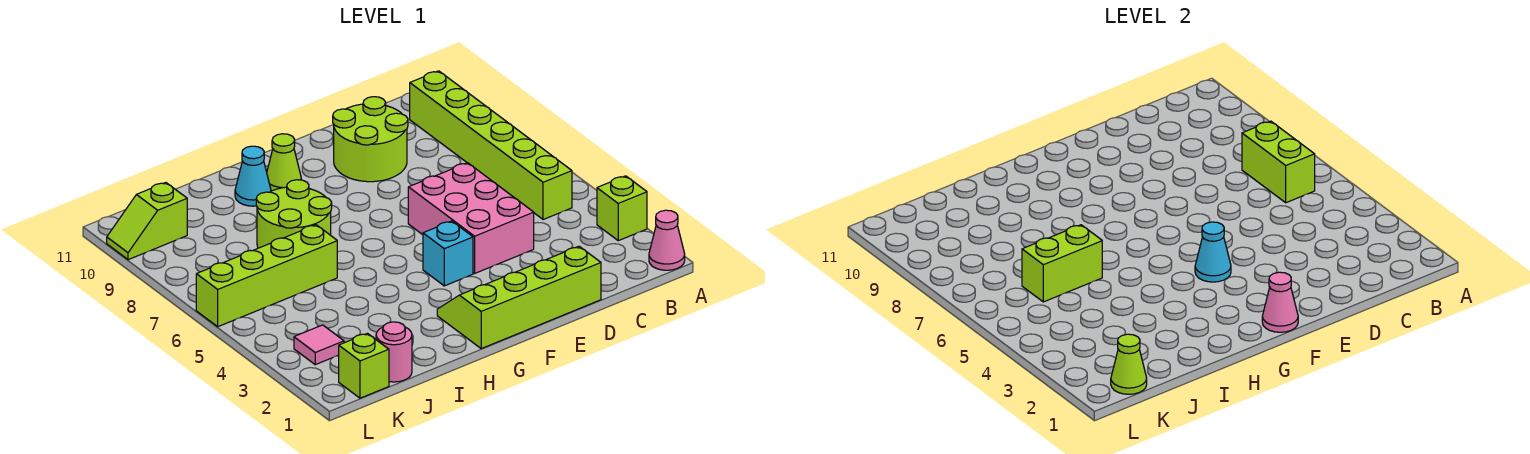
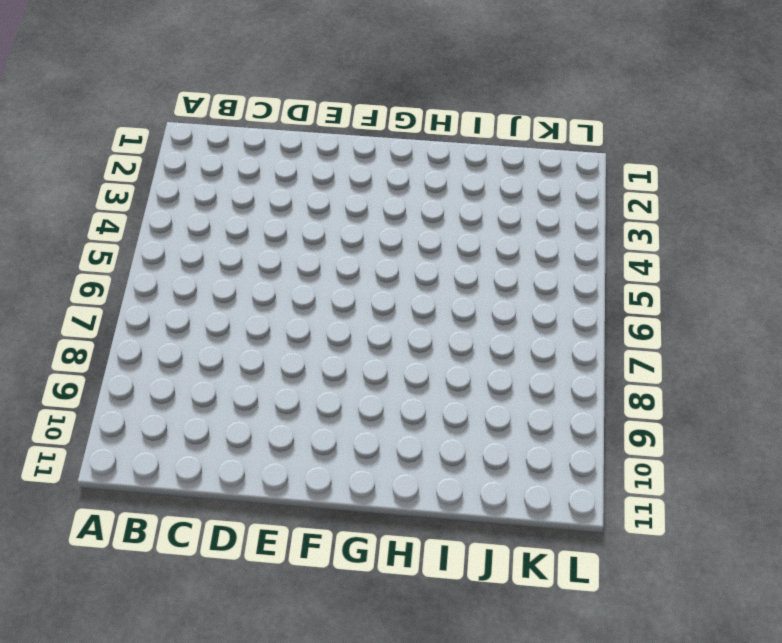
none -> pink cone A1 level 1
none -> lime brick A3 level 1
none -> lime brick B5:B10 level 1

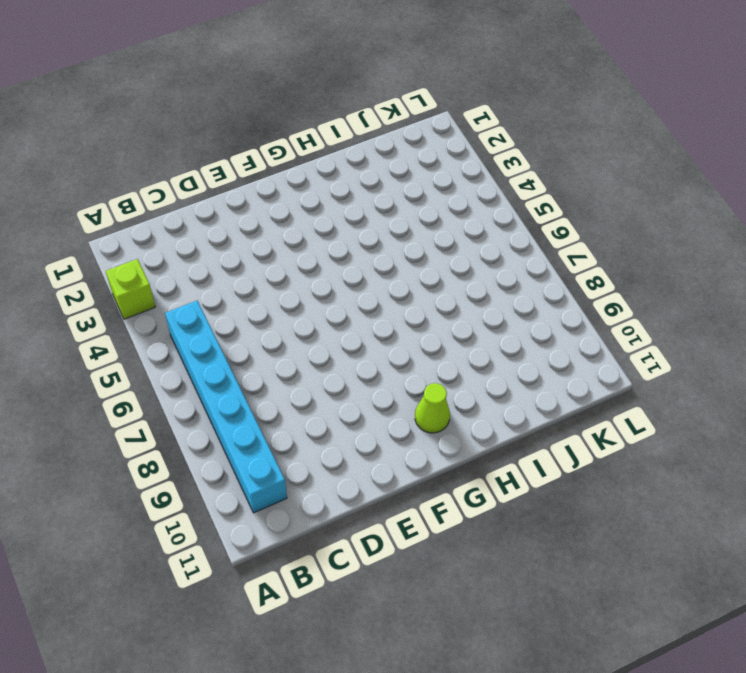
cyan brick B5:B10 level 1 -> lime brick B5:B10 level 1
none -> pink cone A1 level 1
none -> lime slope D1:G2 level 1 top 1
none -> pink brick D4:E6 level 1

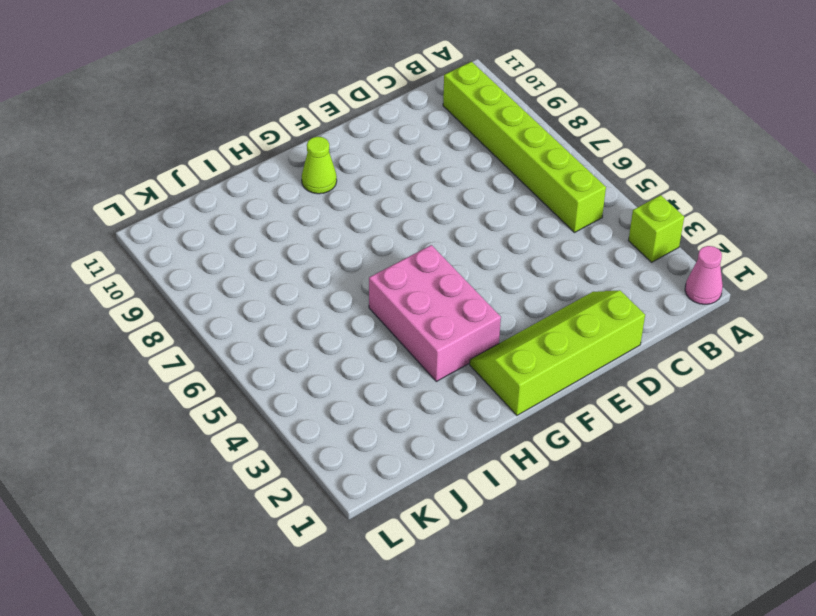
pink brick G3:H5 level 1 -> pink brick D4:E6 level 1
none -> lime round brick D9:E10 level 1
none -> cyan brick F4 level 1
none -> lime round brick H7:I8 level 1

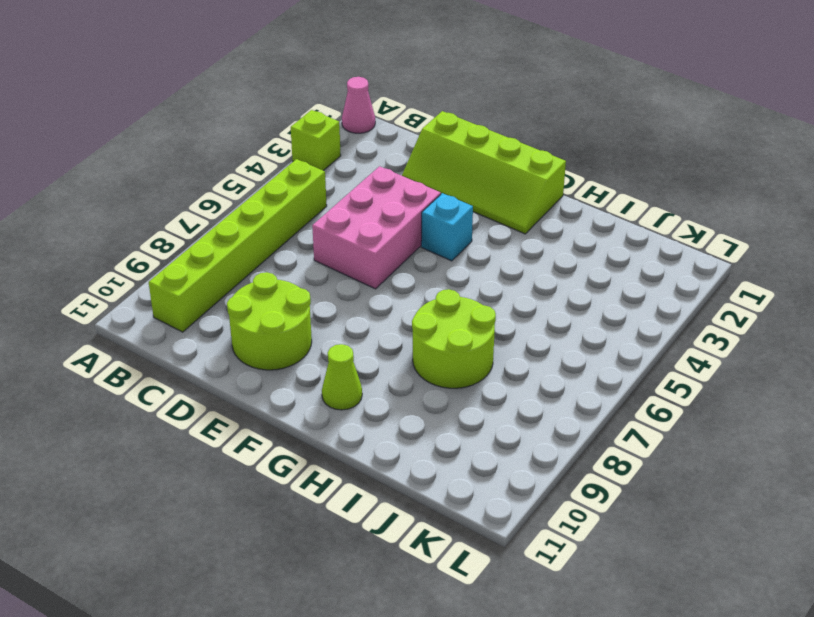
none -> cyan cone H10 level 1
none -> lime brick I6:L6 level 1
none -> pink round brick J1 level 1

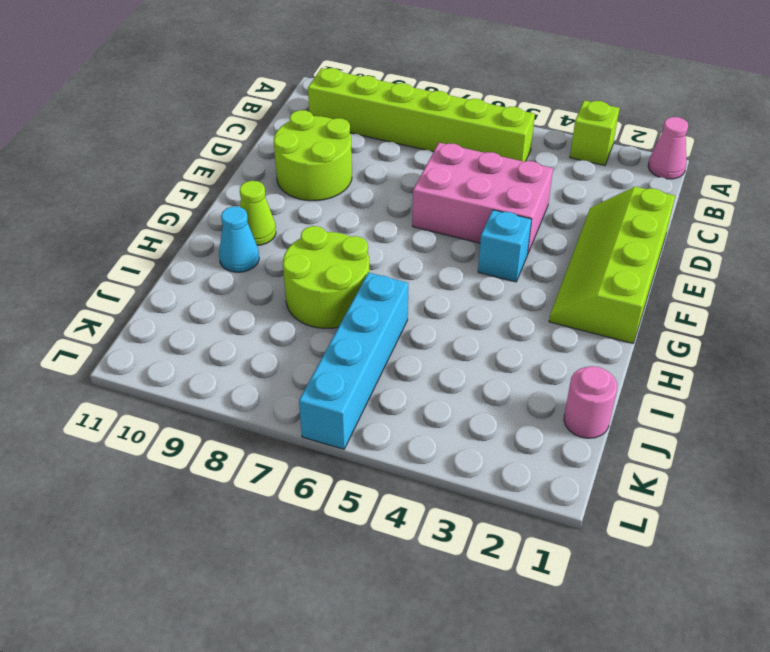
cyan brick I6:L6 level 1 -> lime brick I6:L6 level 1
none -> lime brick K1 level 1
none -> pink tile K3 level 1
none -> lime slope K10:L10 level 1 top K

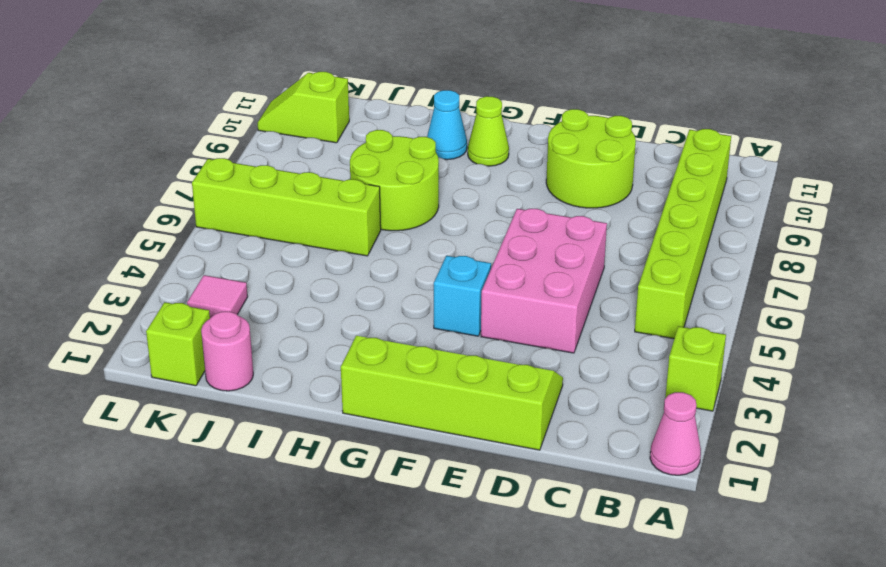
none -> lime brick B6:B7 level 2
none -> pink cone F1 level 2
none -> cyan cone F4 level 2

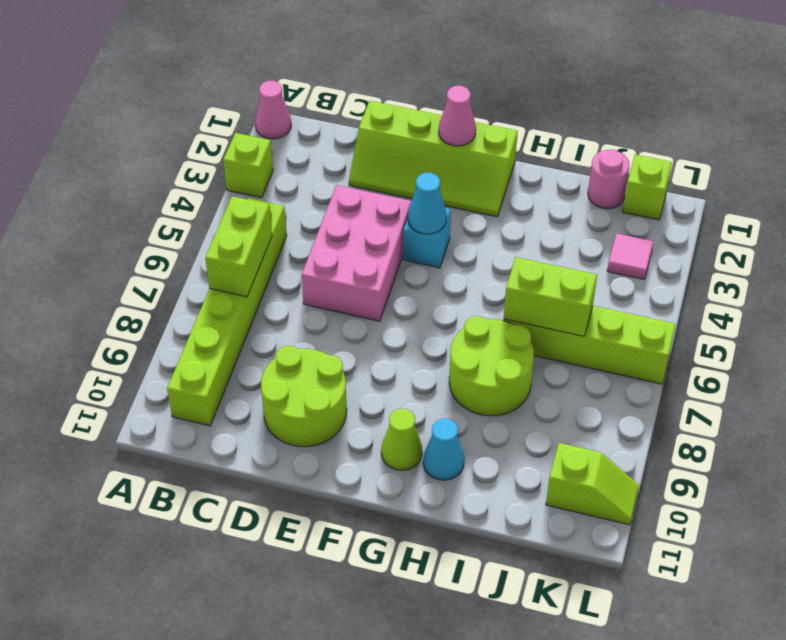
none -> lime cone K1 level 2

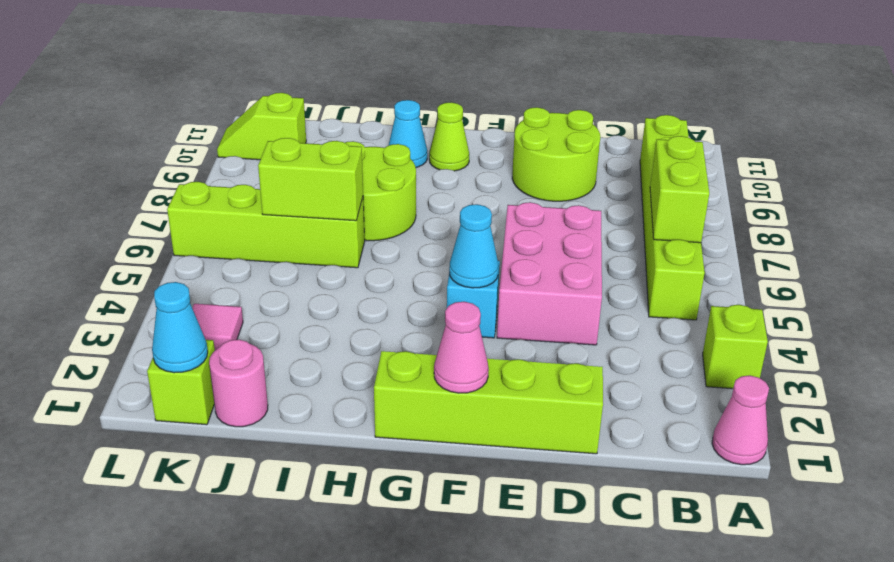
cyan cone K1 level 2 -> lime cone K1 level 2

